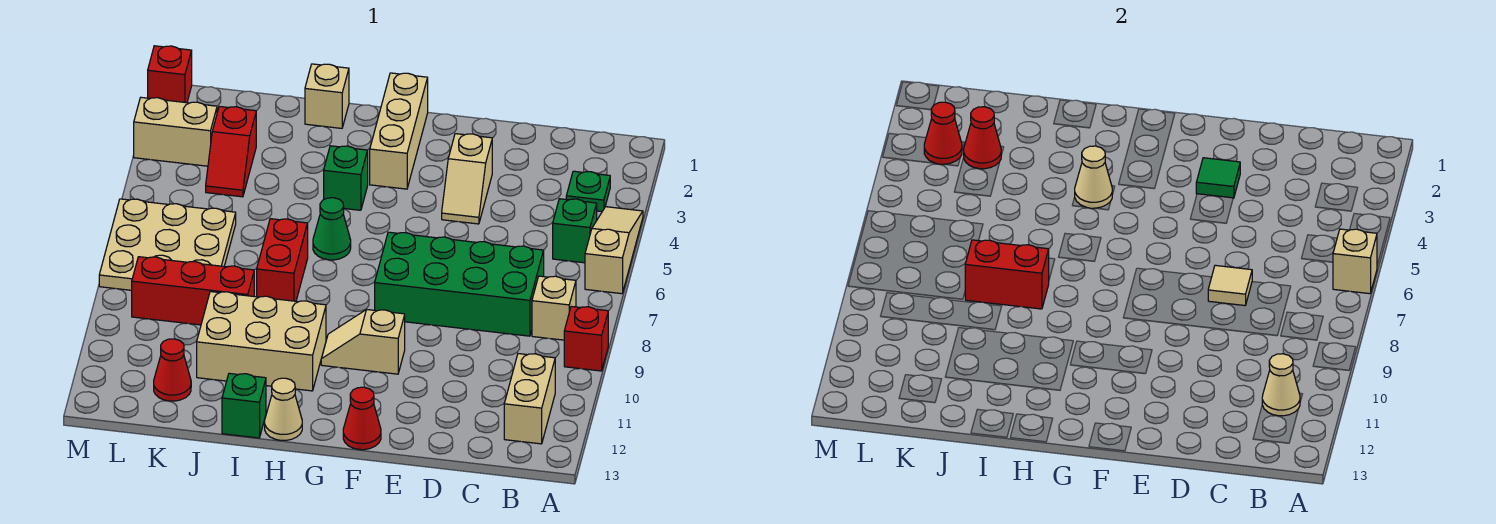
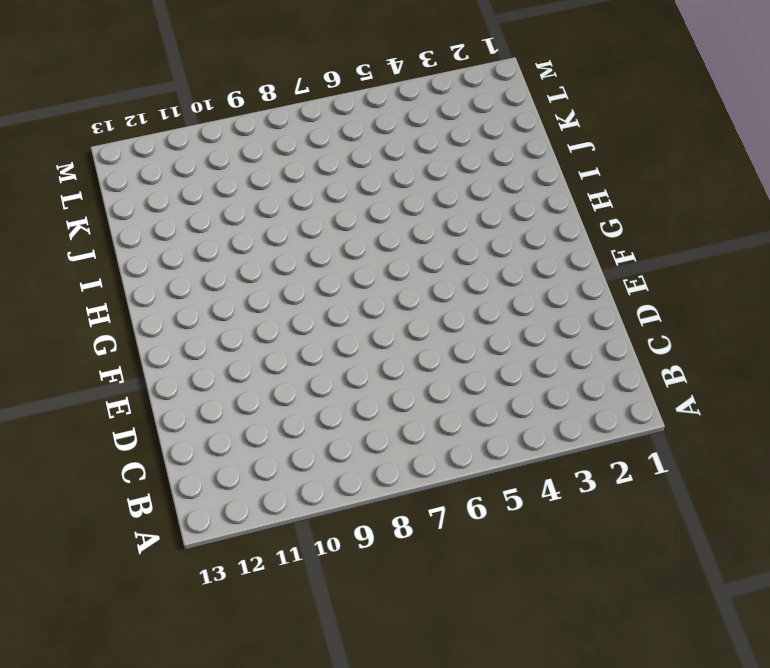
none -> tan slope A4:A6 level 1 top 6
none -> red brick A9 level 1
none -> green plate B3 level 1
none -> green brick B5 level 1

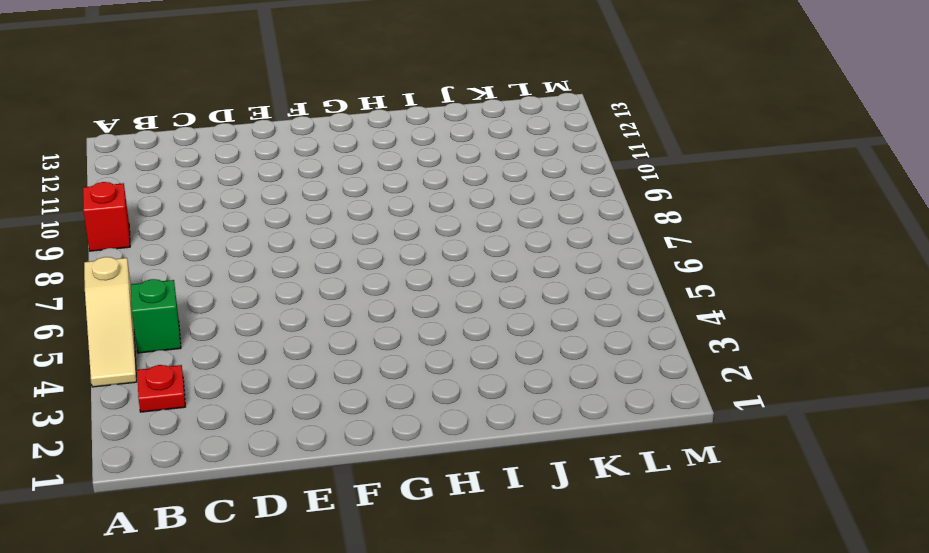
red plate B3 level 1 -> green plate B3 level 1
none -> tan brick B8 level 1
none -> tan brick B11:B12 level 1
none -> green brick C7:F8 level 1
none -> tan slope E3:E4 level 1 top 3

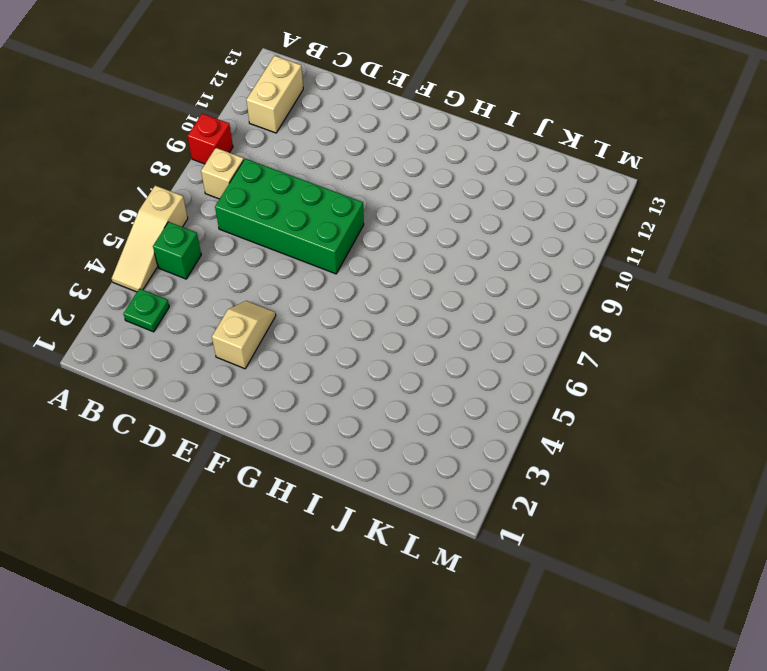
none -> tan slope F10:G10 level 1 top F
none -> red cone F13 level 1
none -> tan brick G1:G3 level 1
none -> green brick H4 level 1

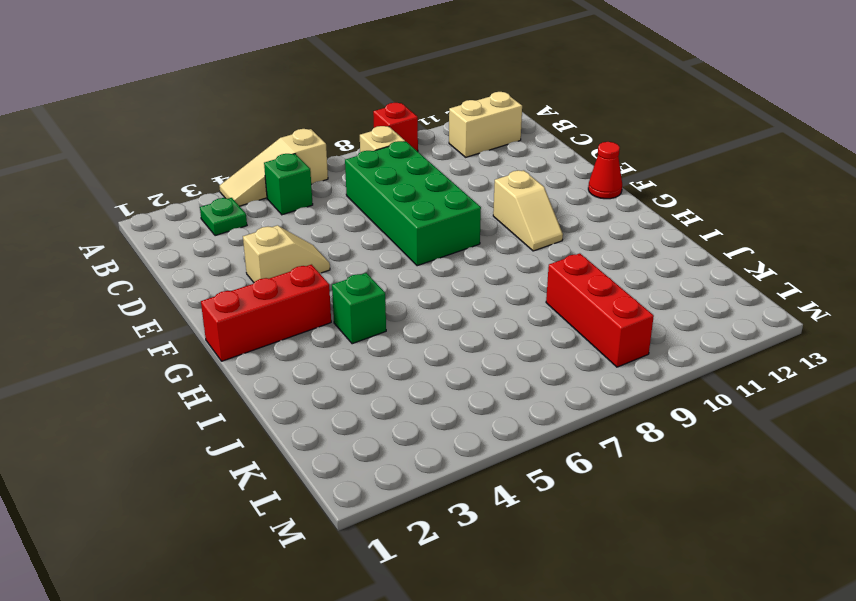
red brick G1:G3 level 1 -> tan brick G1:G3 level 1
none -> green cone H6 level 1
none -> tan brick H10:J11 level 1
none -> tan cone H13 level 1
none -> tan brick I1 level 1

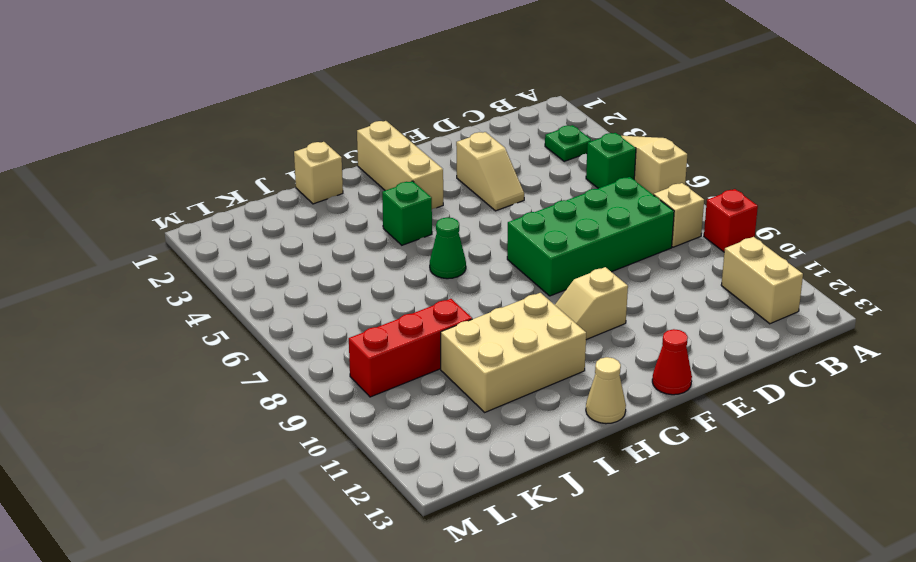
none -> red brick I7:I8 level 1
none -> green brick I13 level 1
none -> red slope K3:K4 level 1 top 3
none -> tan plate K6:M8 level 1

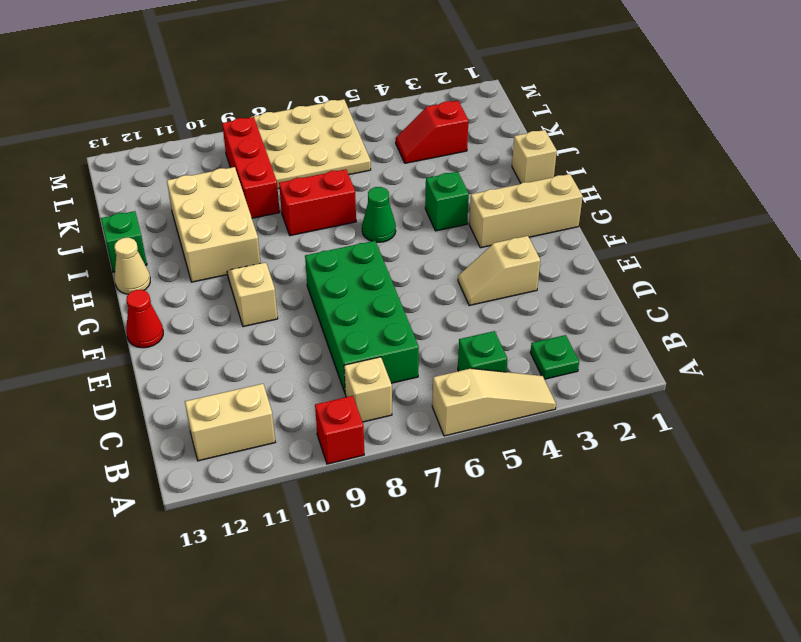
none -> red cone K12 level 1
none -> tan brick L3:M3 level 1
none -> red brick M1 level 1
none -> tan brick A6 level 2

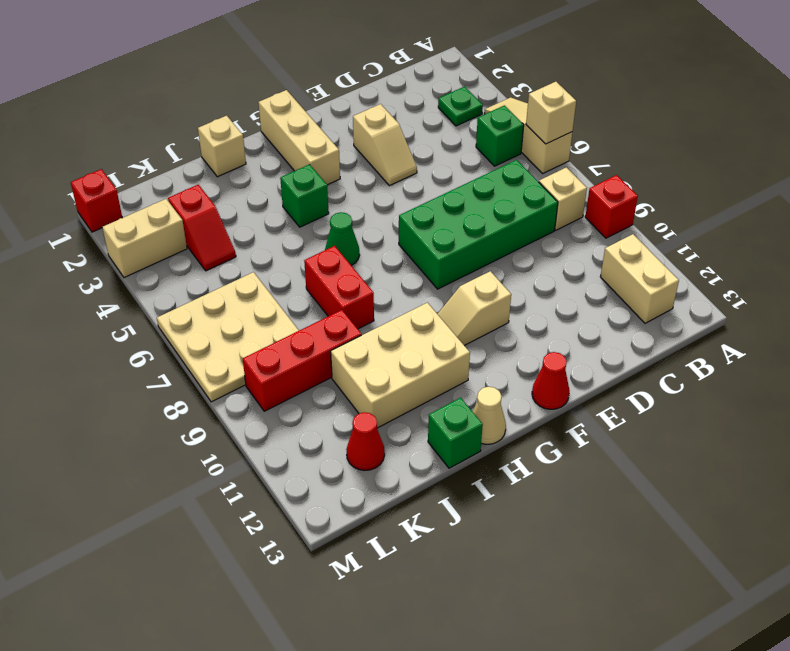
none -> tan cone B11 level 2
none -> tan tile D7 level 2
none -> green tile E3 level 2
none -> tan cone H4 level 2

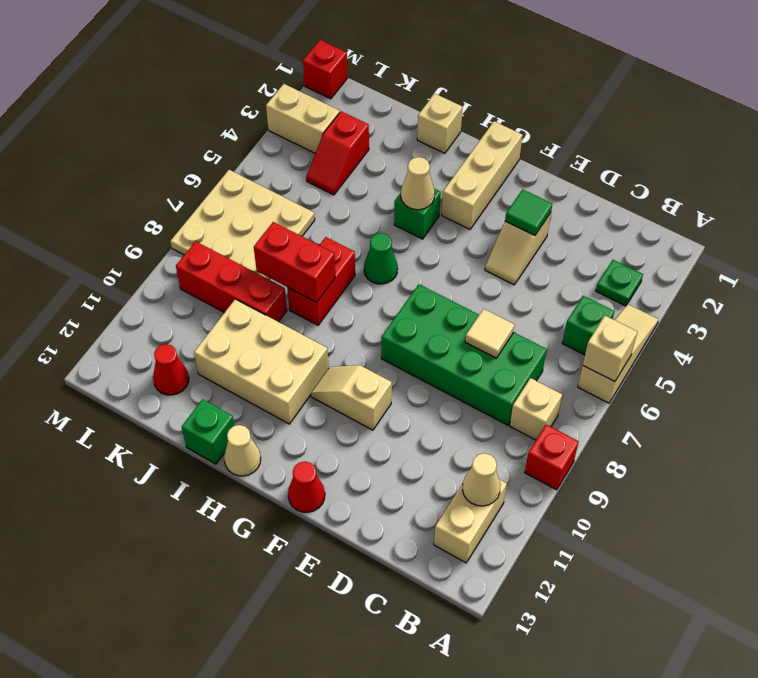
none -> red cone K3 level 2
none -> red cone L3 level 2

